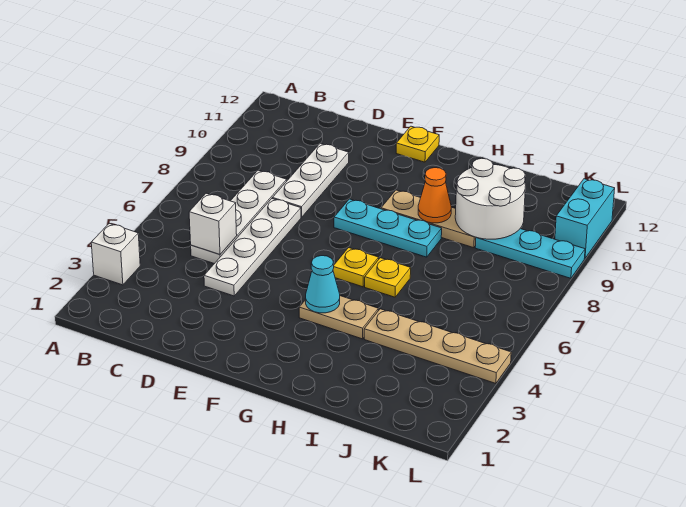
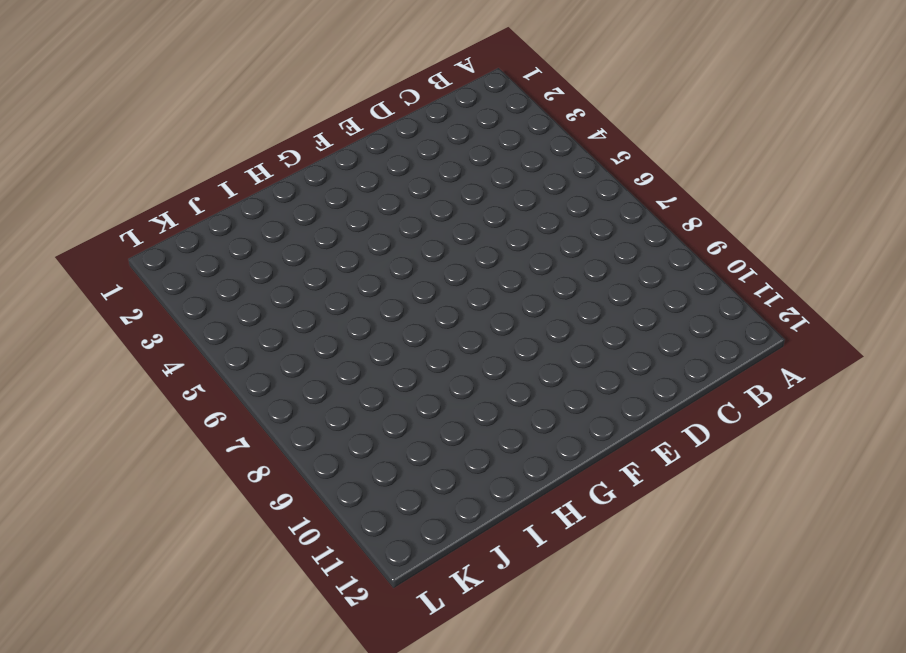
none -> white brick A3 level 1
none -> white plate C5:C8 level 1
none -> white plate D4:D7 level 1

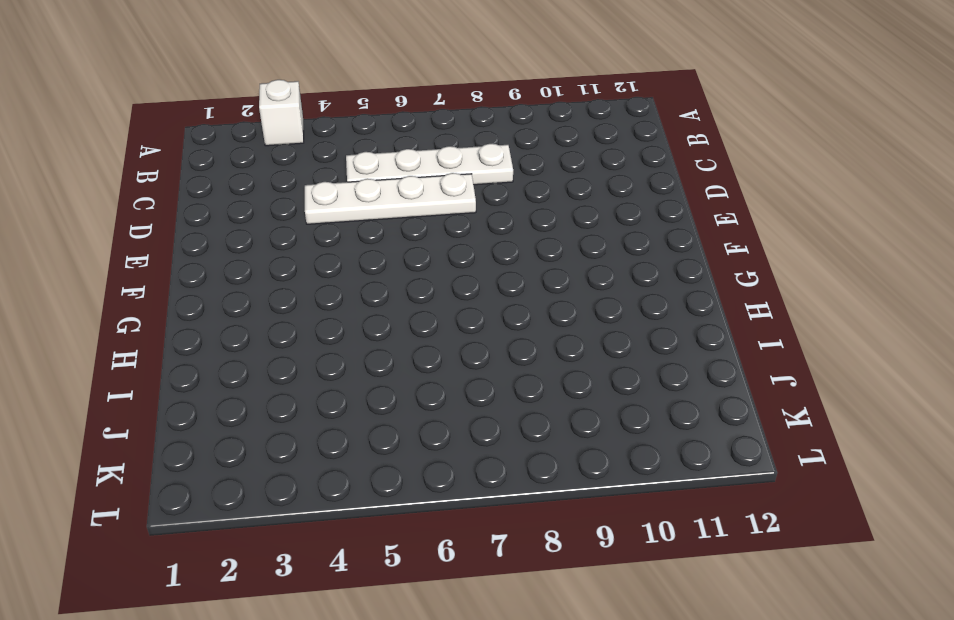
none -> white plate D8:D10 level 1
none -> cyan plate F8:H8 level 1
none -> yellow plate F12 level 1

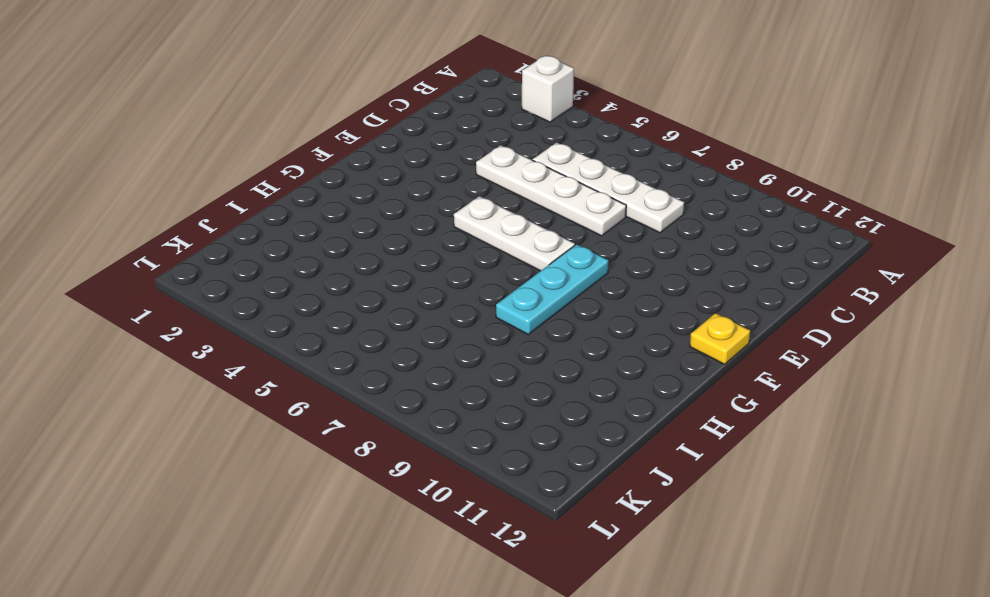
white plate F5:F7 level 1 -> white plate D8:D10 level 1
none -> tan plate G4:H4 level 1
none -> yellow plate G6 level 1
none -> tan plate G9:I9 level 1

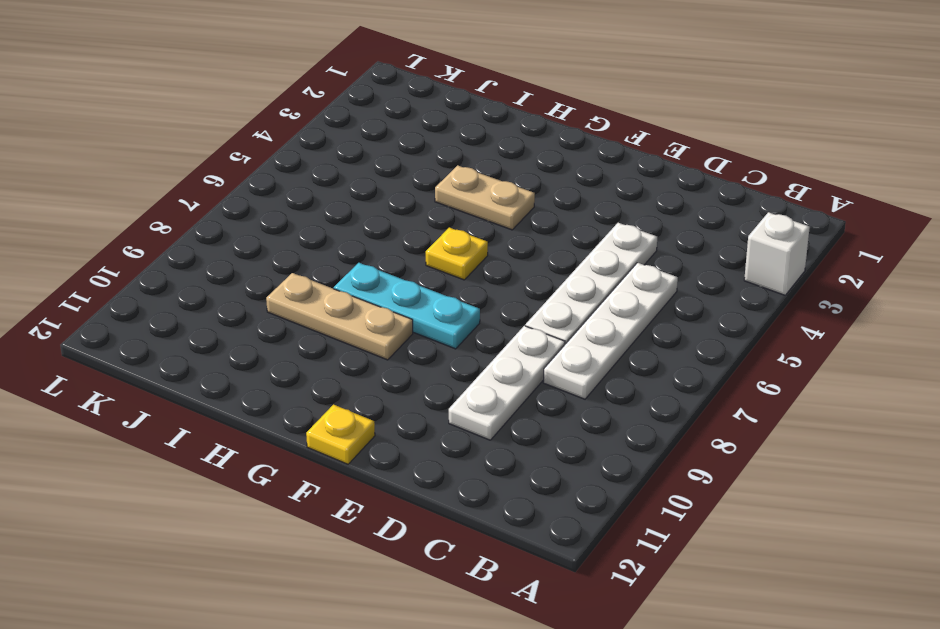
none -> yellow plate H6 level 1
none -> tan plate I4:L4 level 1
none -> cyan plate J9:L9 level 1

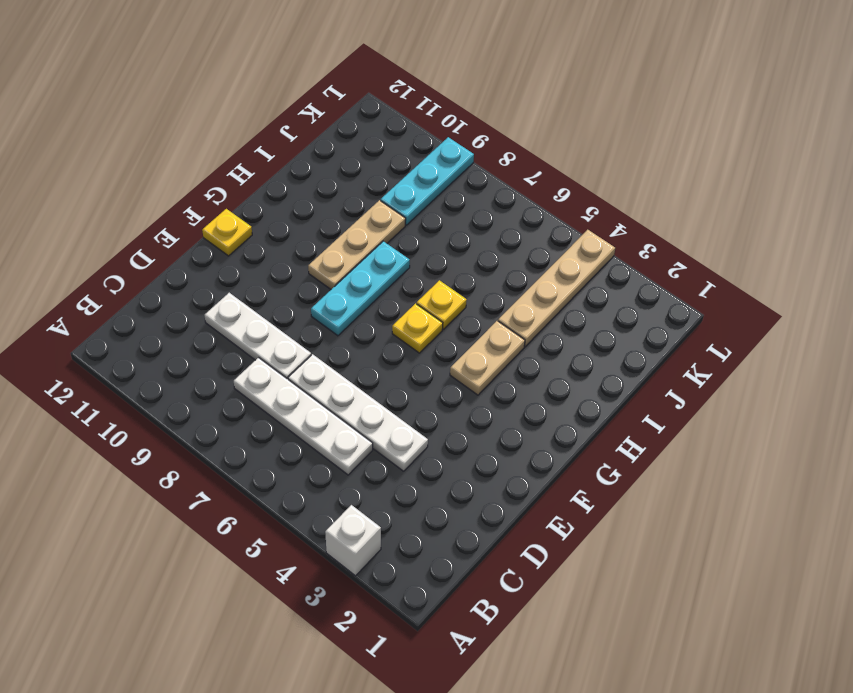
none -> cyan brick L10:L11 level 1
none -> white brick C5 level 2
none -> cyan cone G4 level 2

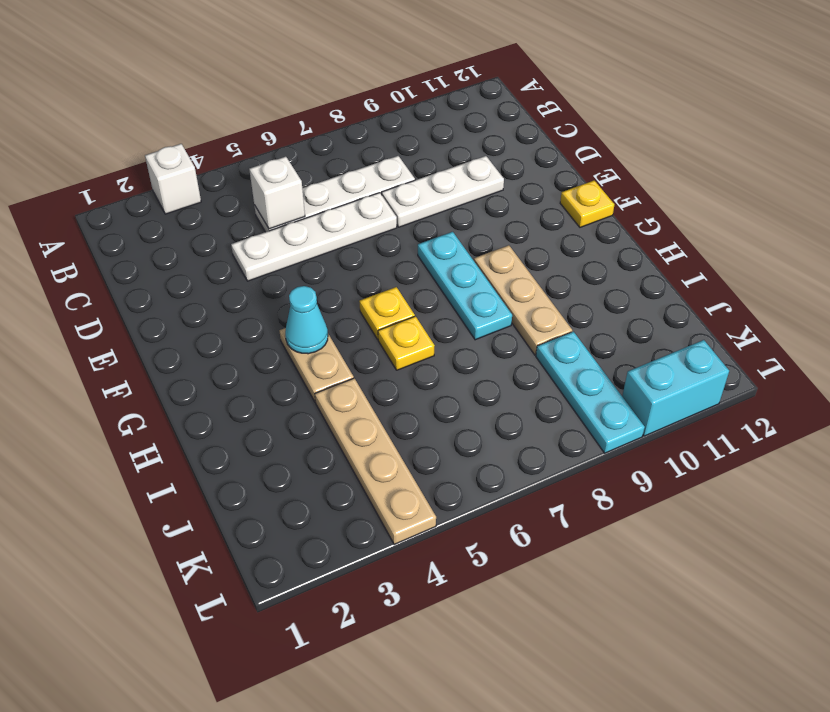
none -> orange cone H9 level 2
none -> white round brick I9:J10 level 2

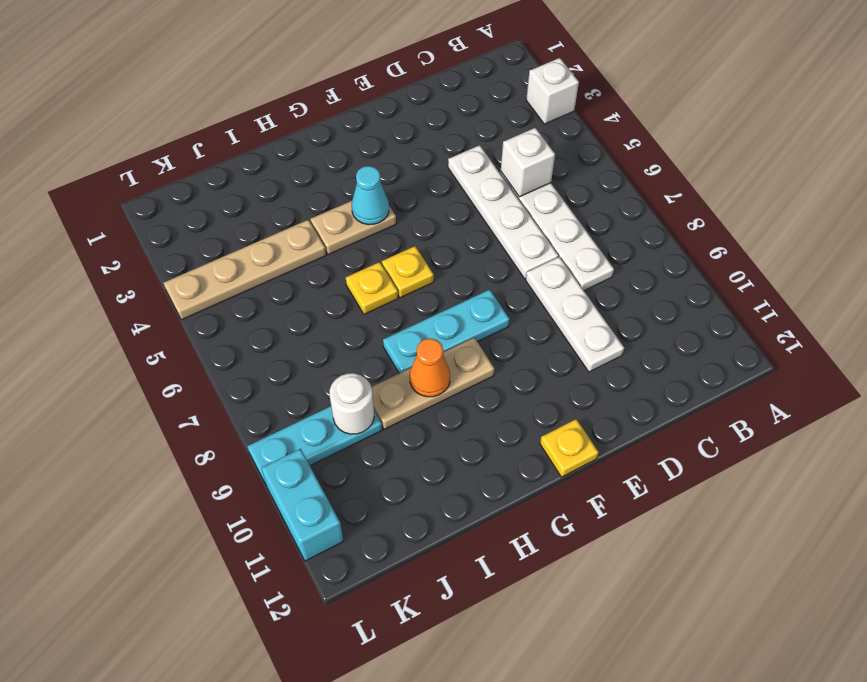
white round brick J9 level 2 -> white round brick I9:J10 level 2

